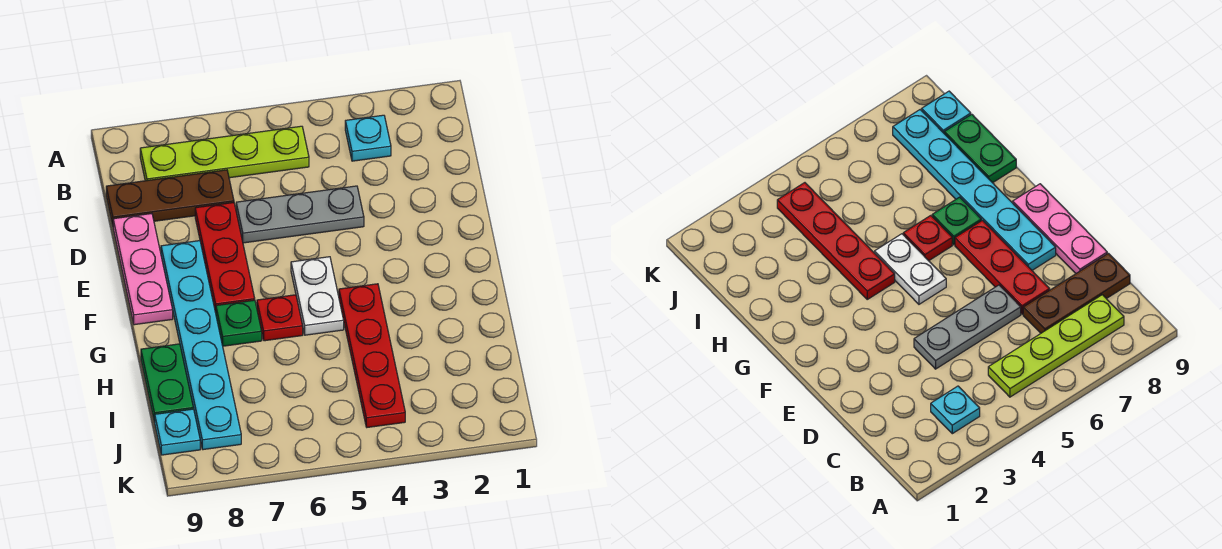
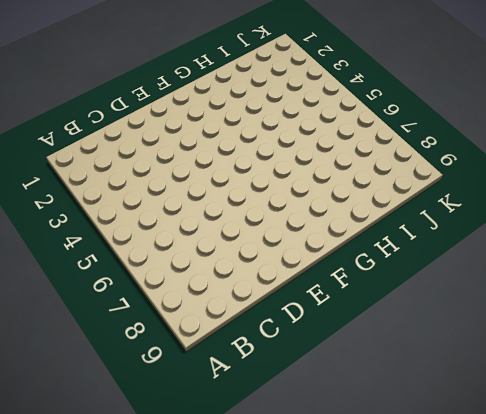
none -> cyan plate B3 level 1
none -> lime plate B5:B8 level 1
none -> brown plate C7:C9 level 1

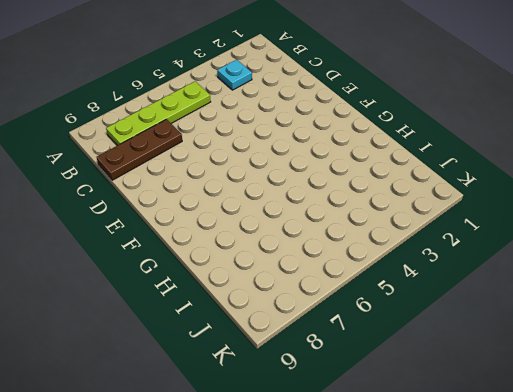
none -> grey plate D4:D6 level 1
none -> red plate D7:F7 level 1
none -> pink plate D9:F9 level 1

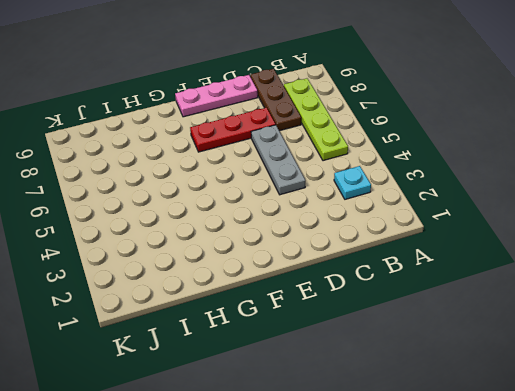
none -> cyan plate E8:J8 level 1
none -> white plate F5:G5 level 1
none -> red plate G4:J4 level 1

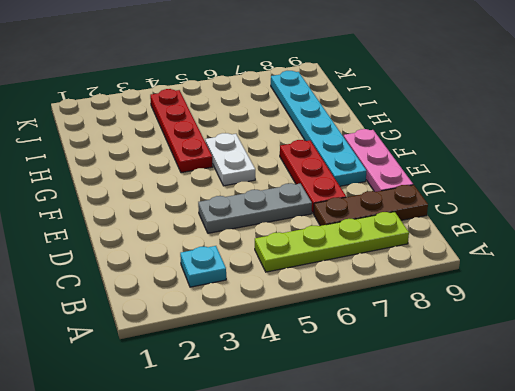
none -> red plate G6 level 1
none -> green plate G7 level 1
none -> green plate H9:I9 level 1

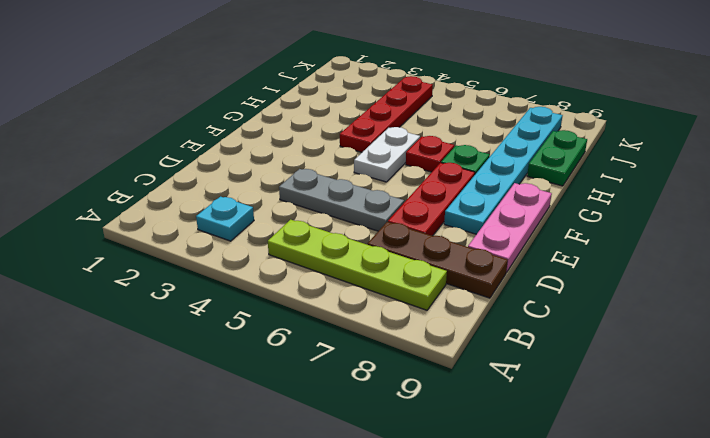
none -> cyan plate J9 level 1

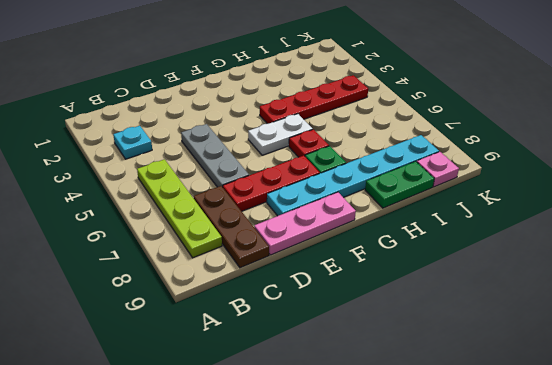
pink plate J9 level 1 -> cyan plate J9 level 1

